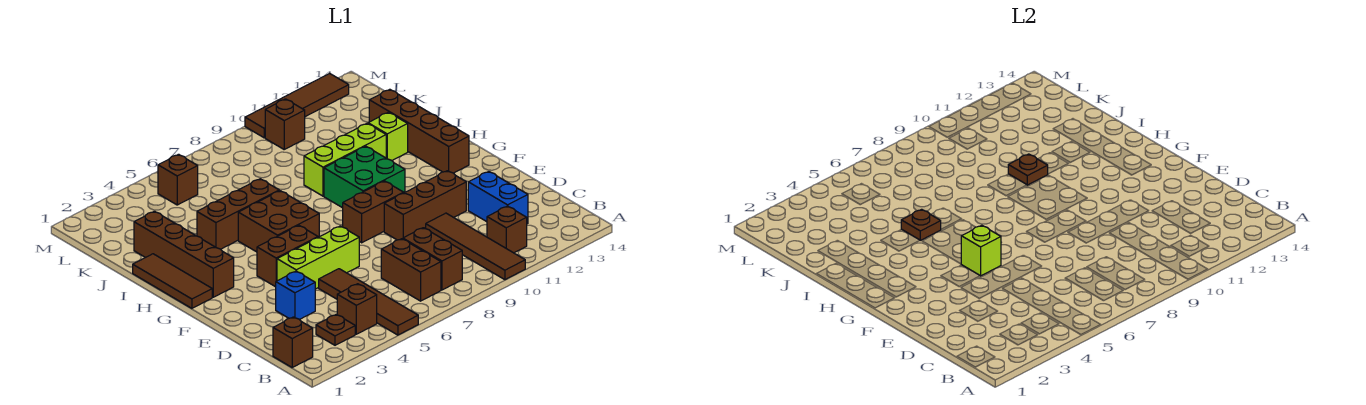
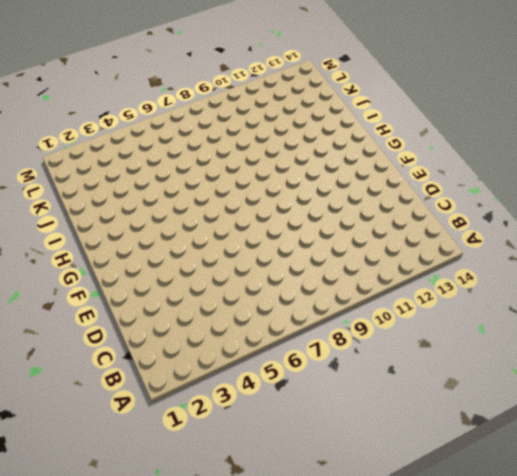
none -> brown tile A5:D5 level 1
none -> brown tile A10:D10 level 1
none -> brown brick B1 level 1

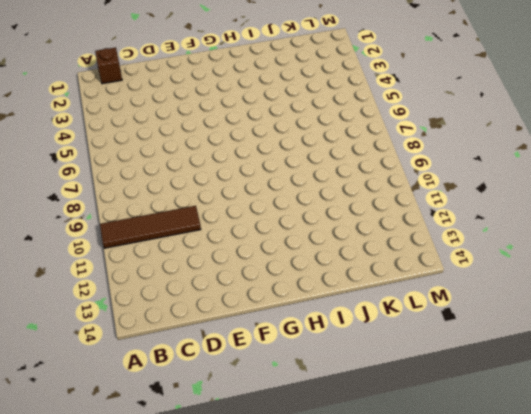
none -> brown tile A5:D5 level 1
none -> brown plate B3 level 1
none -> brown brick B4 level 1

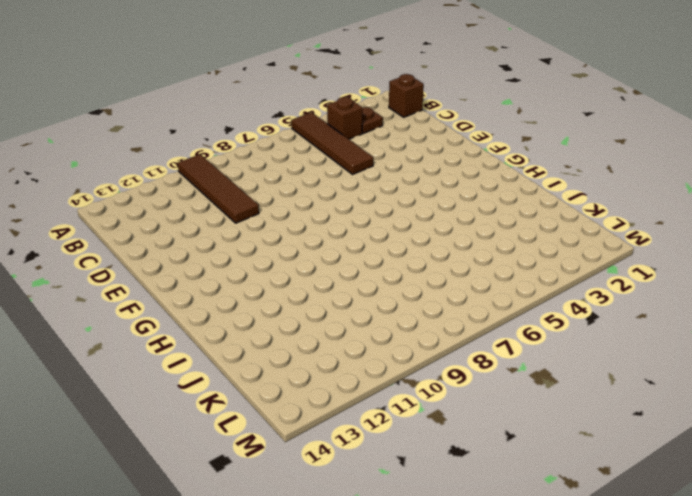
none -> brown brick B7:C7 level 1
none -> brown brick B8:C8 level 1
none -> brown brick B11 level 1

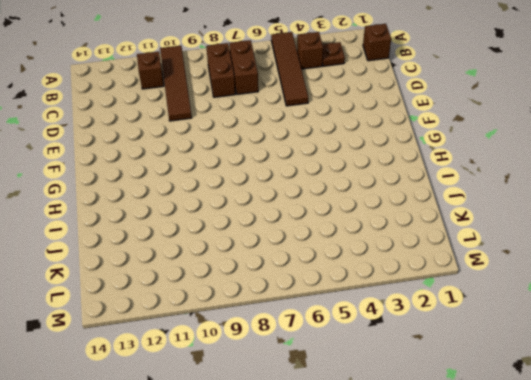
none -> blue brick C12:D12 level 1
none -> blue brick D3 level 1
none -> lime brick E4:E6 level 1

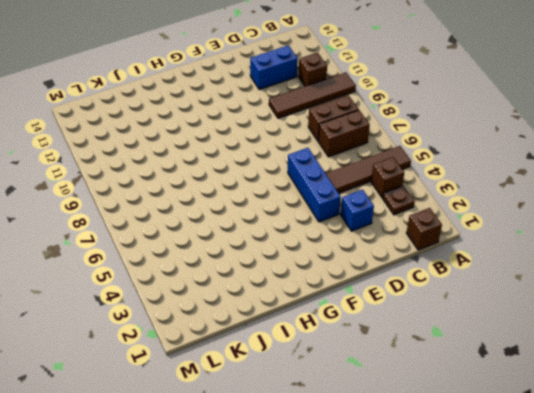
blue brick E4:E6 level 1 -> lime brick E4:E6 level 1
none -> brown brick E9:E11 level 1
none -> brown brick F4:F5 level 1
none -> brown brick F8:F9 level 1

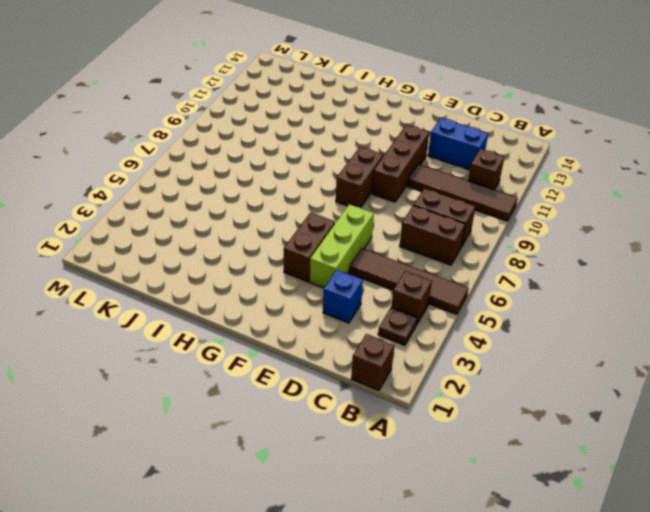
none -> brown tile G1:I1 level 1
none -> brown brick G2:J2 level 1
none -> brown brick G5:H6 level 1

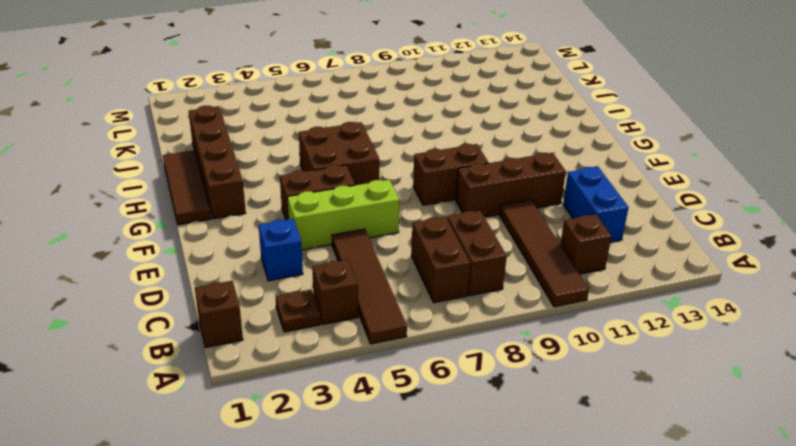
none -> green brick G9:H10 level 1
none -> brown brick G13:J13 level 1
none -> brown brick I4:I6 level 1

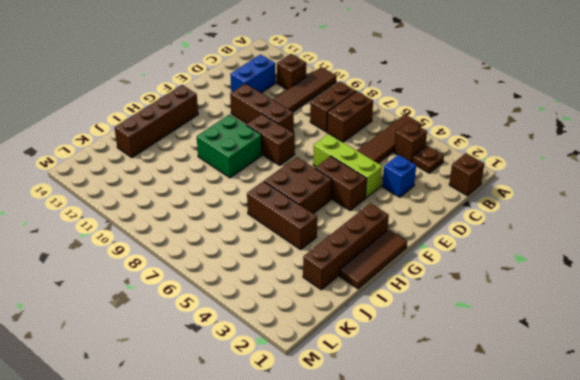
none -> lime brick I9:I11 level 1
none -> lime brick I12 level 1
none -> brown brick L5 level 1

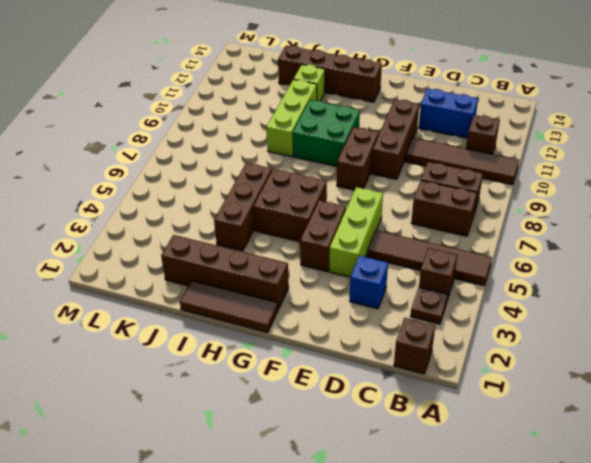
none -> brown brick L5 level 1
none -> brown brick L10 level 1
none -> brown tile M10:M13 level 1

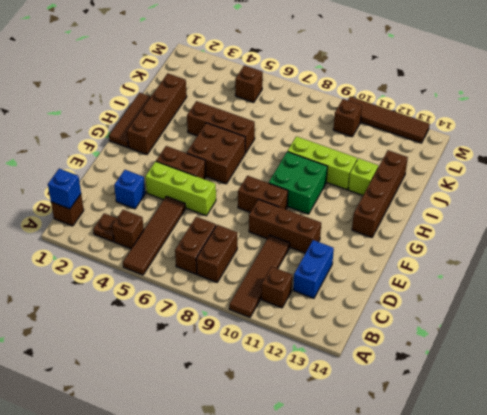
blue brick B1 level 2 -> none
none -> lime brick F5 level 2
none -> brown plate I5 level 2
none -> brown plate I10 level 2

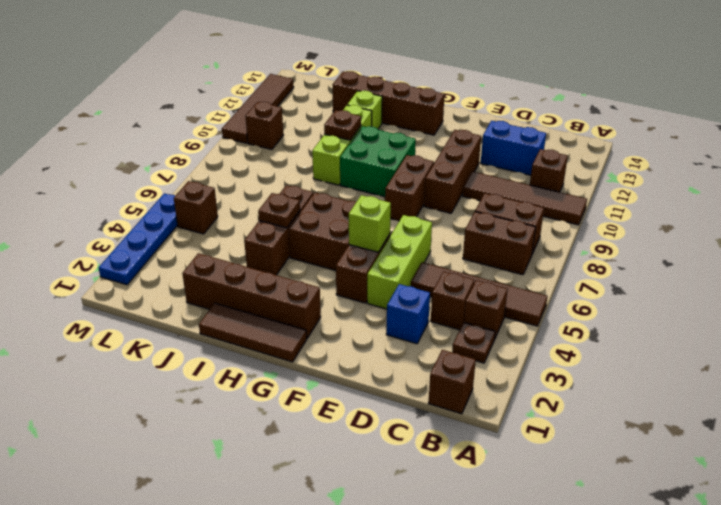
brown brick C4 level 1 -> none
blue plate M2:M5 level 1 -> none

